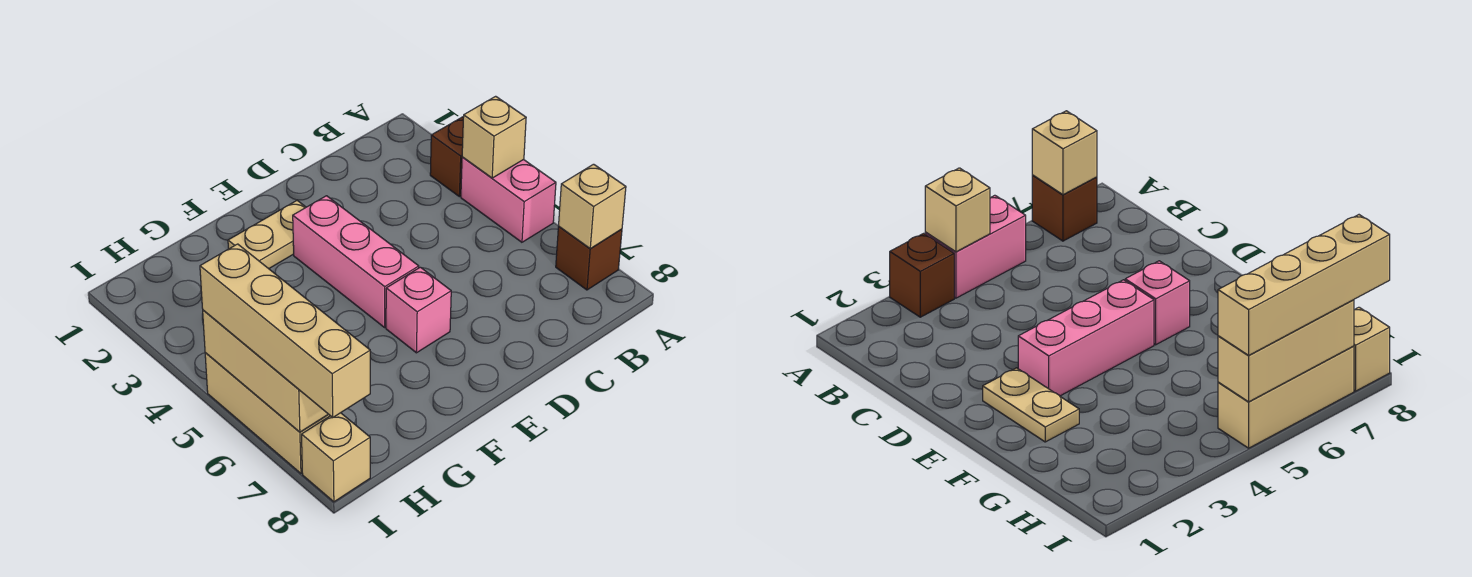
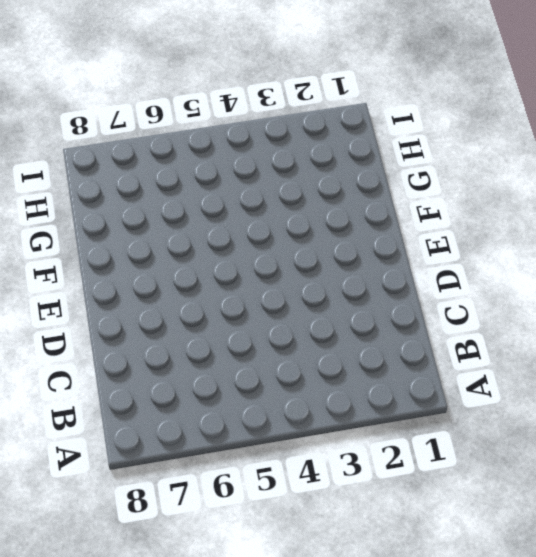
none -> brown brick A3 level 1
none -> pink brick A4:A5 level 1
none -> brown brick A7 level 1

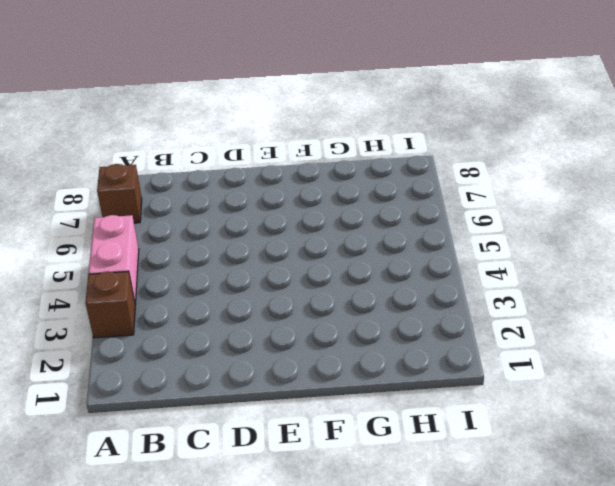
none -> tan plate E2:F2 level 1
none -> pink brick E3:E5 level 1
none -> pink brick E6 level 1

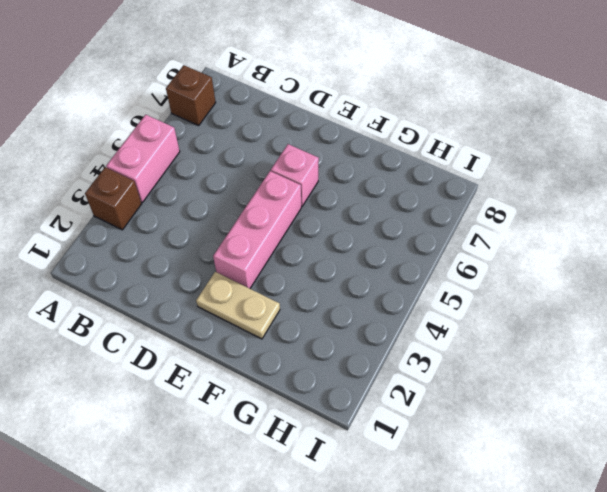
none -> tan brick I5:I7 level 1
none -> tan brick I8 level 1
none -> tan brick A4 level 2

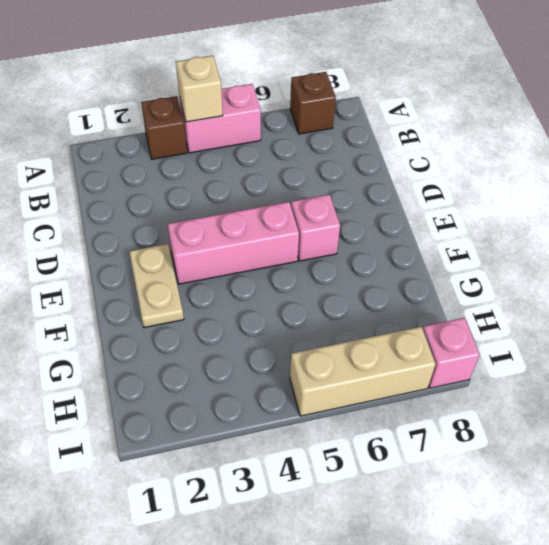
pink brick I8 level 1 -> tan brick I8 level 1
none -> tan brick A7 level 2
none -> tan brick I5:I7 level 2
none -> tan brick I5:I8 level 3

